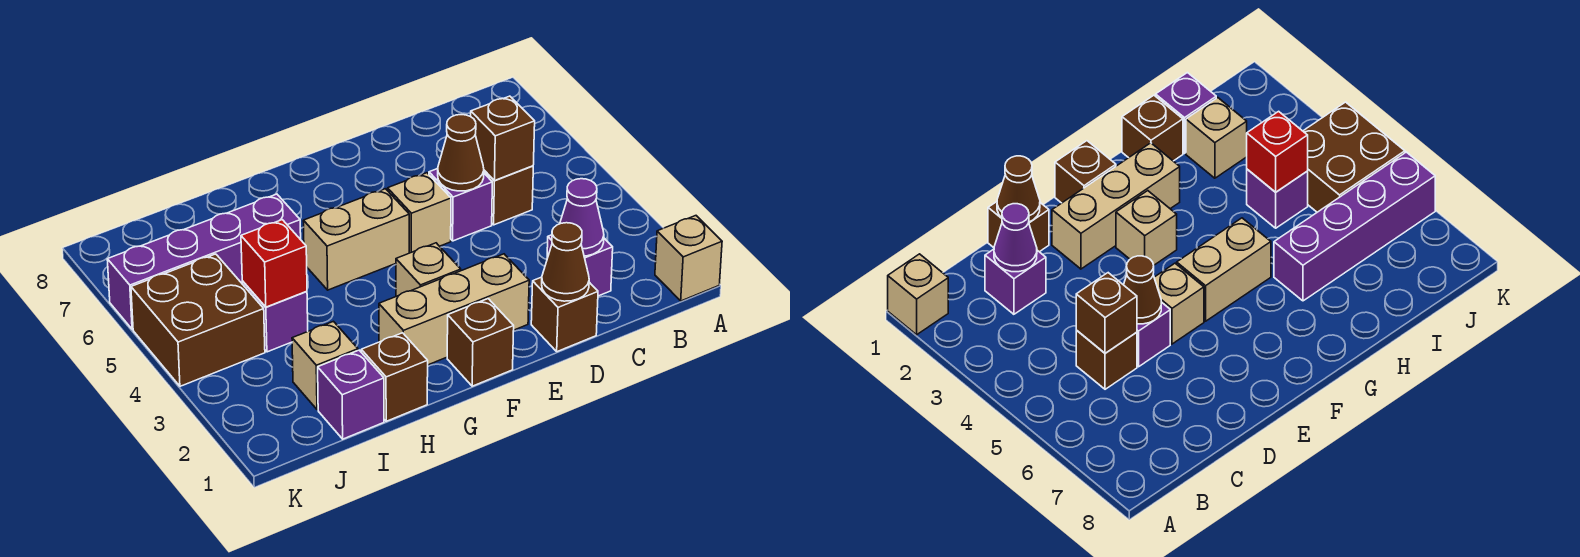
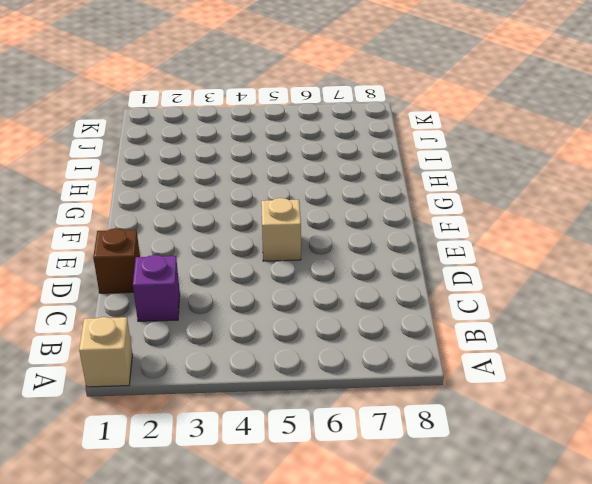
none -> brown brick C5 level 1
none -> purple brick D5 level 1
none -> tan brick E2:G2 level 1

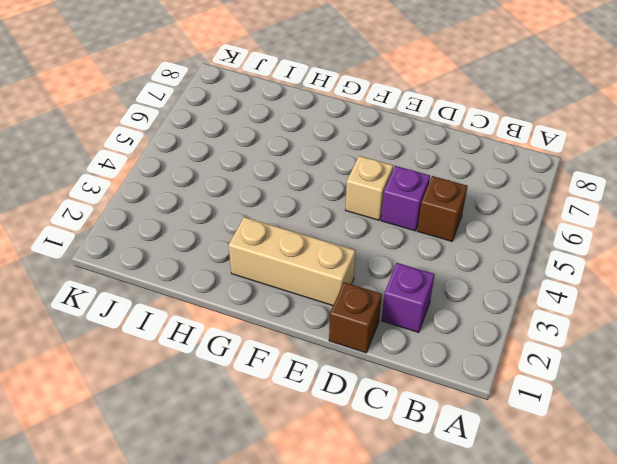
none -> tan brick A1 level 1
none -> brown brick F1 level 1
none -> tan brick F3 level 1

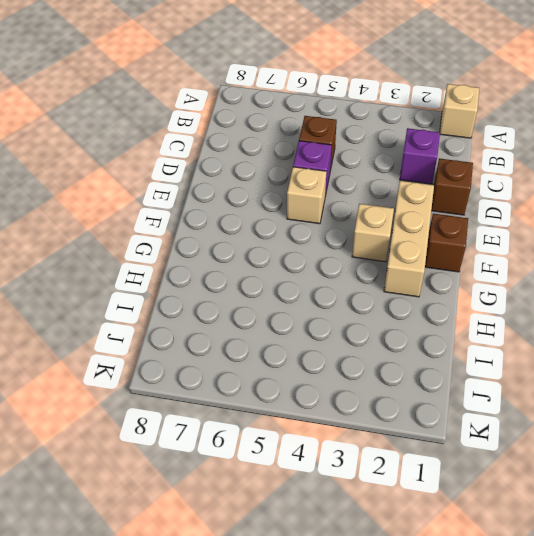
none -> tan brick F5:G5 level 1
none -> brown brick H1 level 1
none -> purple brick H6:K6 level 1

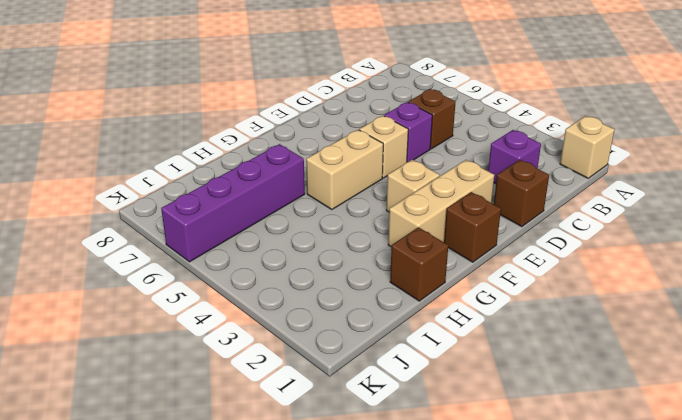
none -> purple brick I1 level 1
none -> tan brick I2 level 1
none -> purple brick I4 level 1

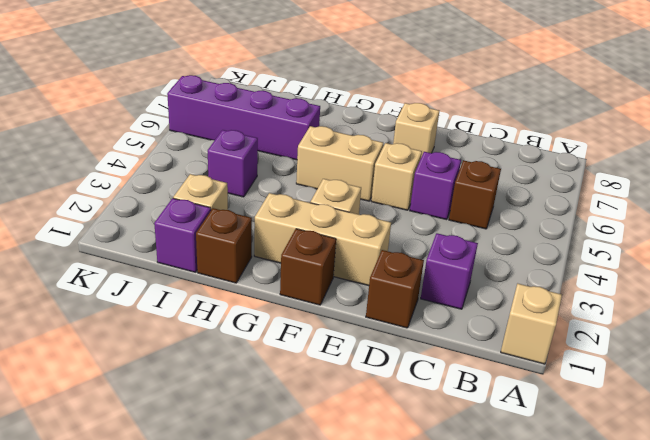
tan brick E7 level 1 -> none
none -> brown brick J4:K5 level 1
none -> purple cone C2 level 2
none -> brown brick C5 level 2

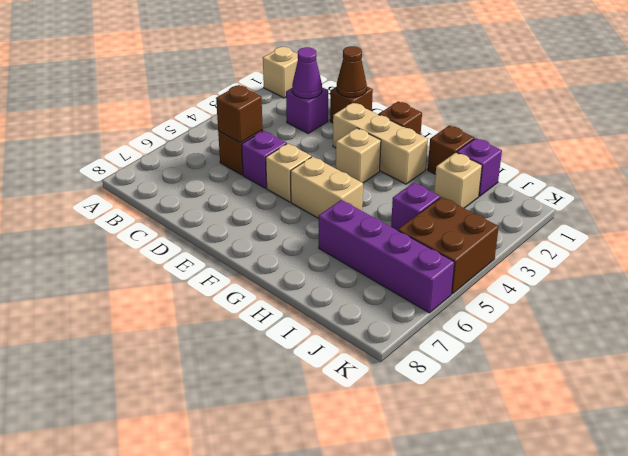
none -> brown cone D5 level 2
none -> red brick I4 level 2

